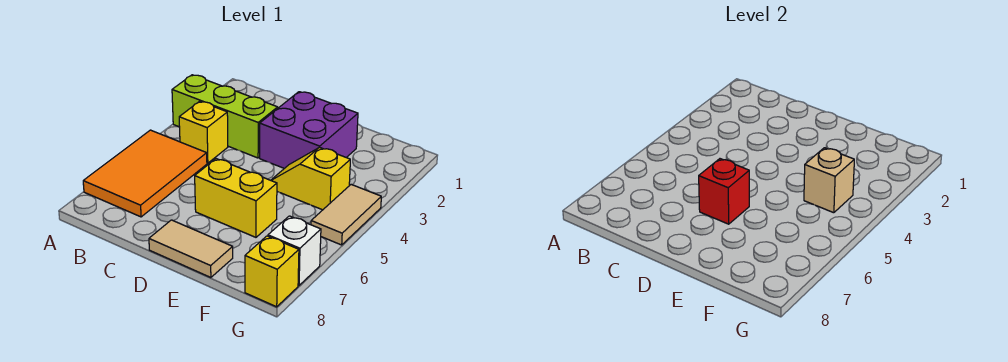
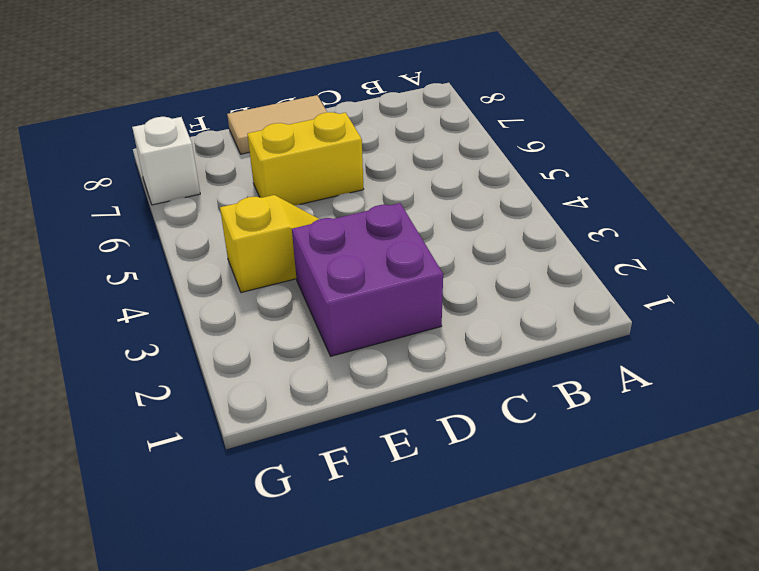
none -> lime brick A3:C3 level 1
none -> orange tile A5:B7 level 1
none -> yellow brick B4 level 1

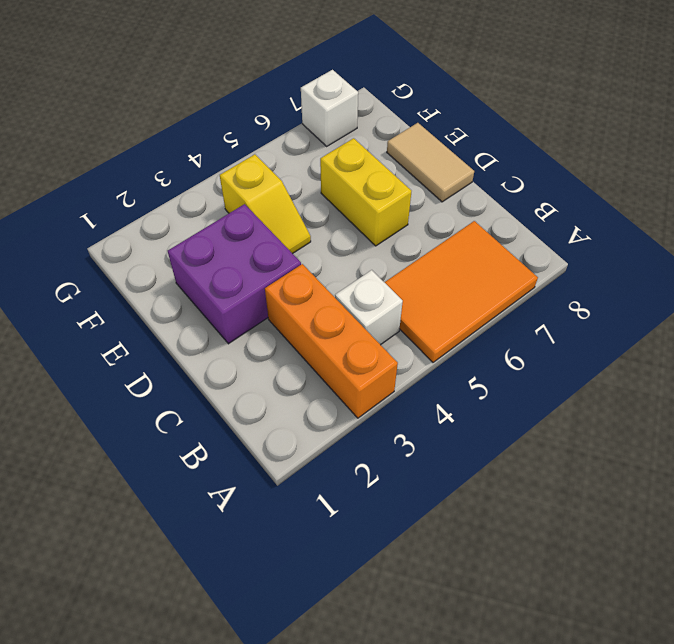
orange brick A3:C3 level 1 -> lime brick A3:C3 level 1
white brick B4 level 1 -> yellow brick B4 level 1
none -> tan tile G4:G5 level 1
none -> yellow brick G8 level 1
none -> red brick D6 level 2

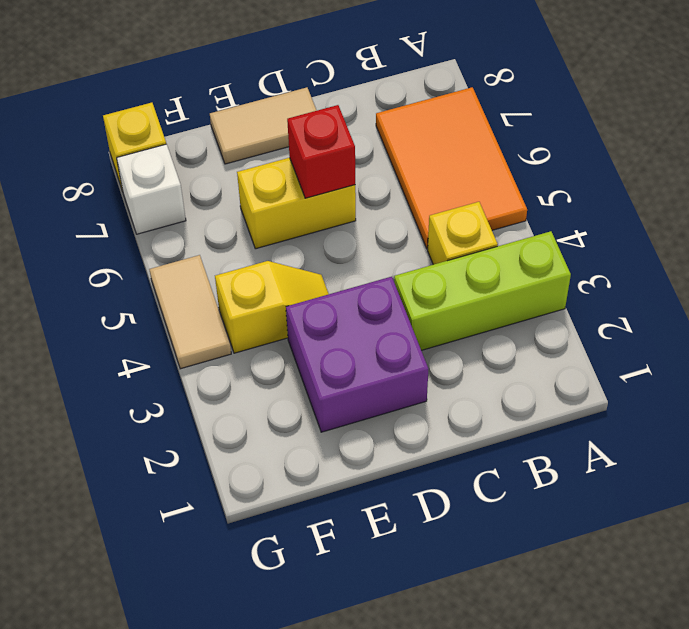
none -> tan brick F4 level 2

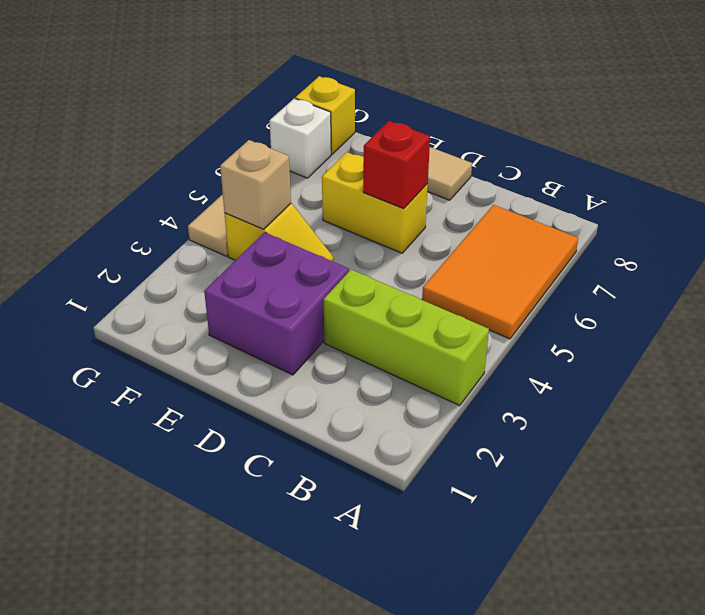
none -> yellow brick B4 level 1

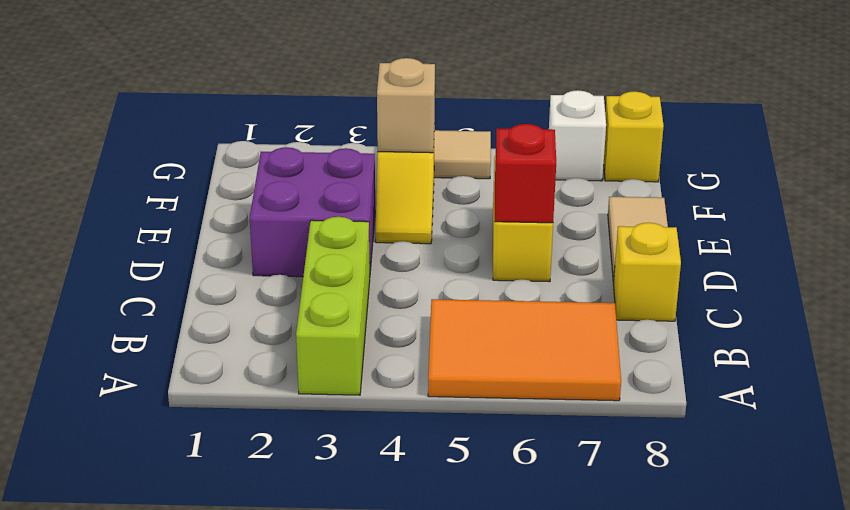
yellow brick C8 level 1 -> yellow brick B4 level 1

